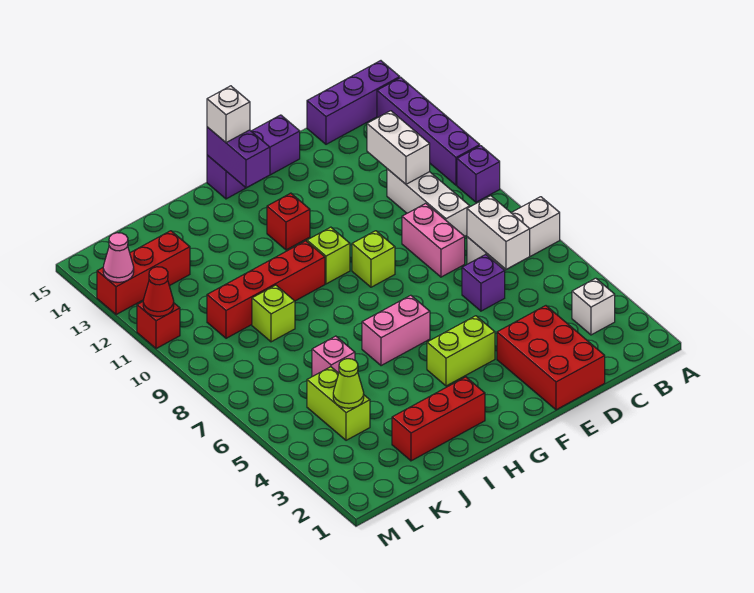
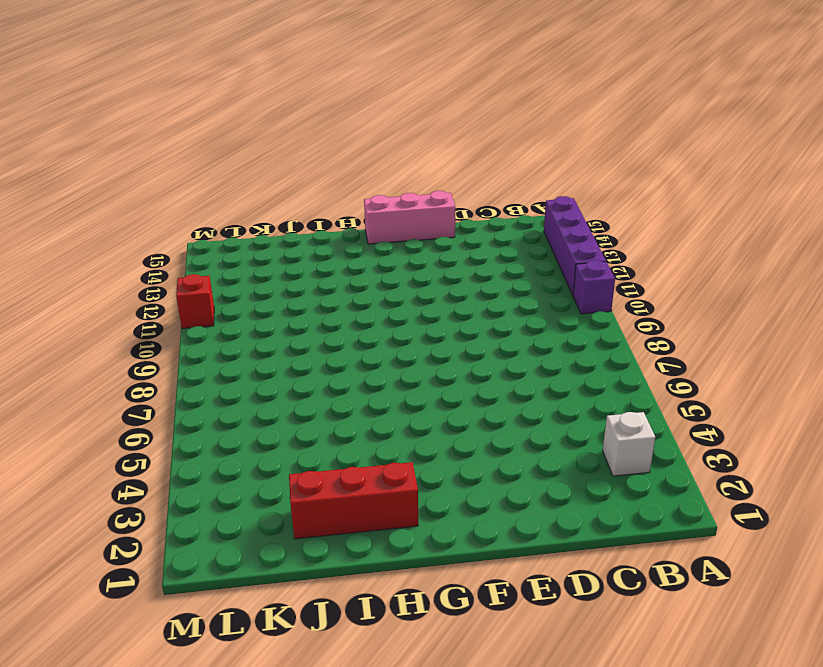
pink brick E15:G15 level 1 -> purple brick E15:G15 level 1
none -> white brick A7:C7 level 1
none -> purple brick A15:C15 level 1
none -> white brick C9:C11 level 1

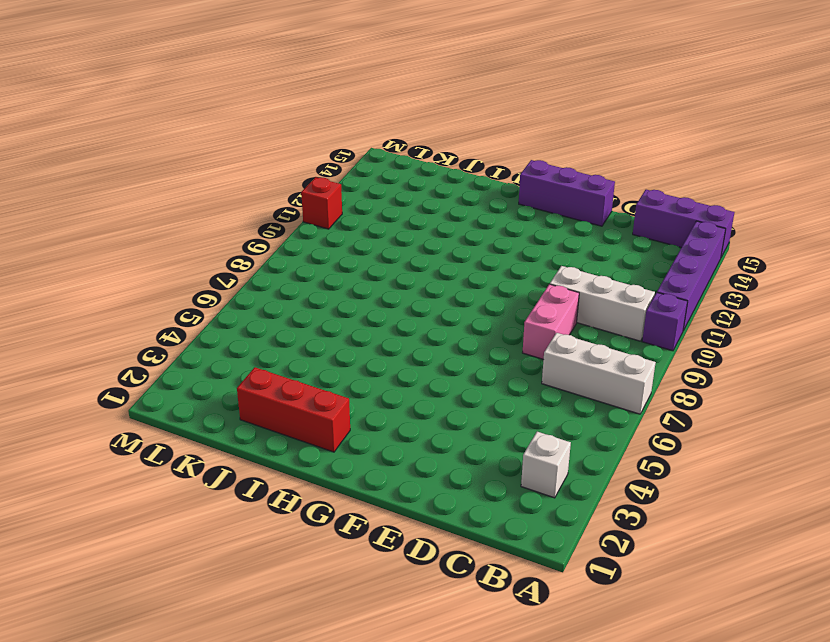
white brick B10:D10 level 1 -> white brick C9:C11 level 1
none -> red brick D1:E3 level 1
none -> purple brick D6 level 1
none -> lime brick F4:G4 level 1

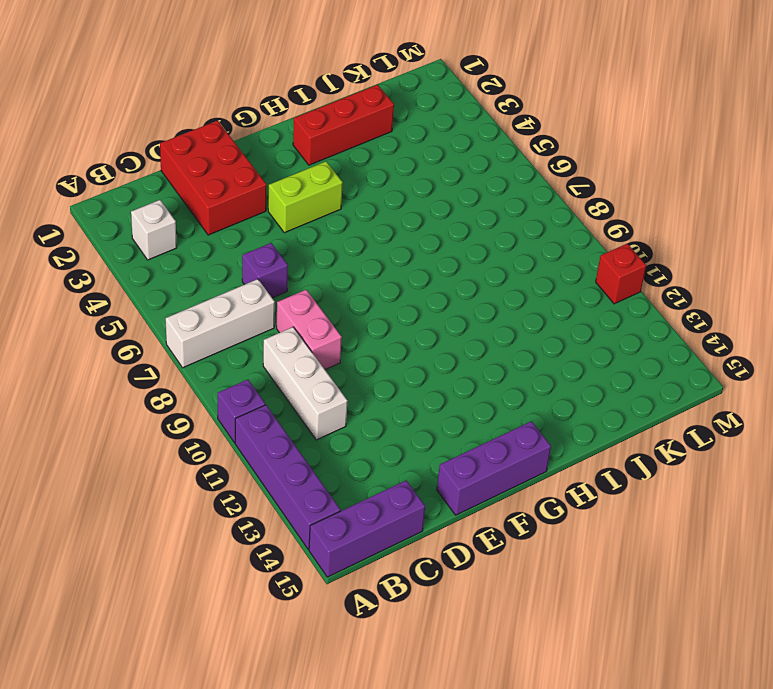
none -> lime brick F9 level 1
none -> pink brick G6:H6 level 1
none -> lime brick G10 level 1

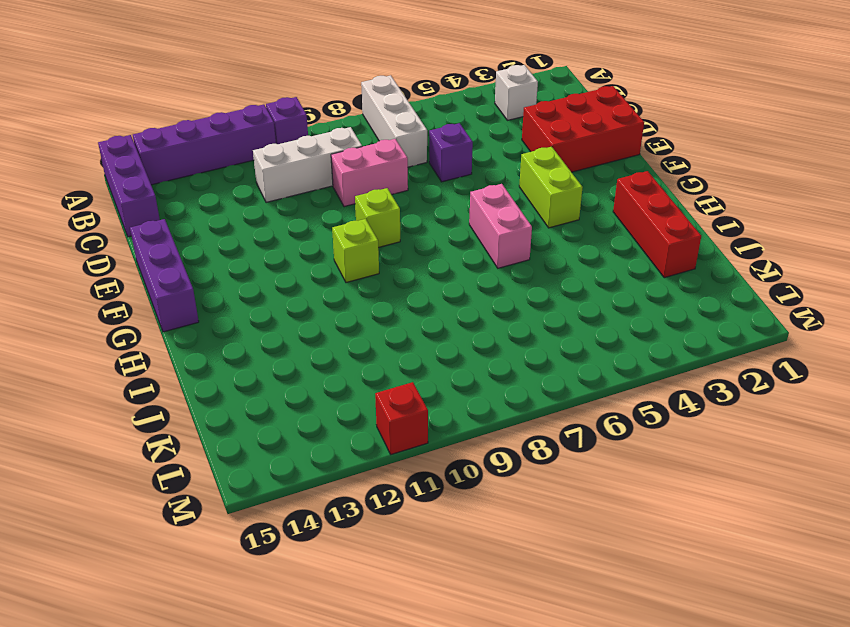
none -> red brick G12 level 1
none -> red brick H10:K10 level 1
none -> pink brick J6 level 1

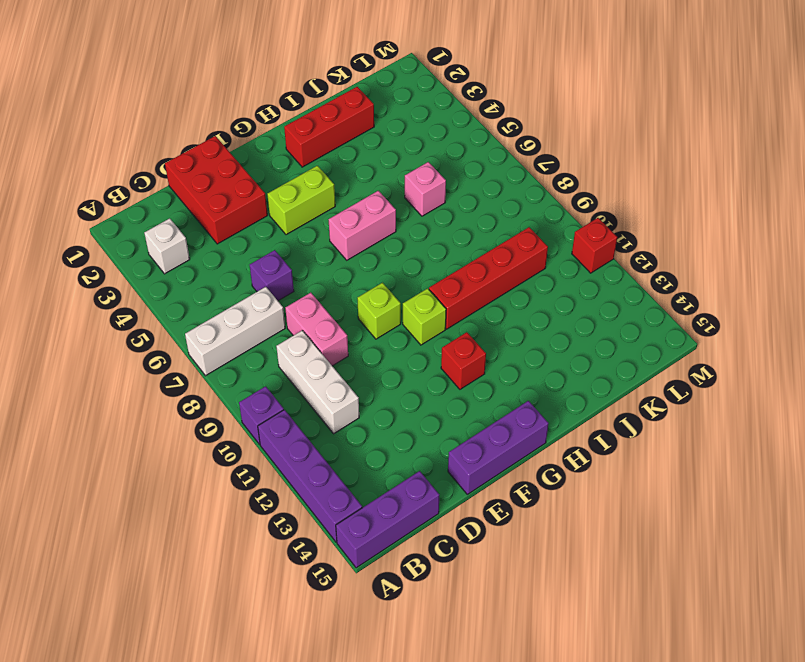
none -> lime brick J9 level 1
none -> lime brick K4:K5 level 1
none -> red brick K13:M13 level 1

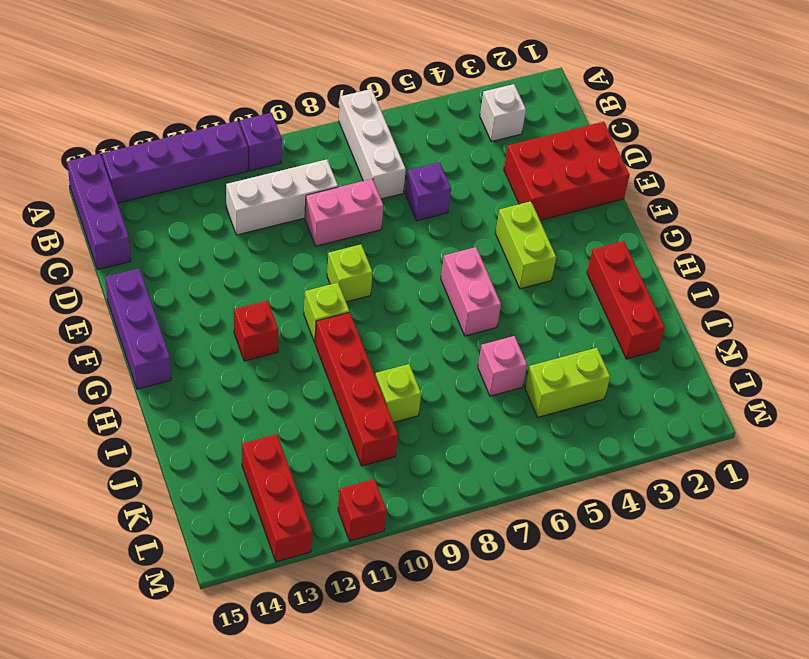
none -> white brick C6:C7 level 2
none -> white brick C11:C12 level 2
none -> purple brick G14:G15 level 2

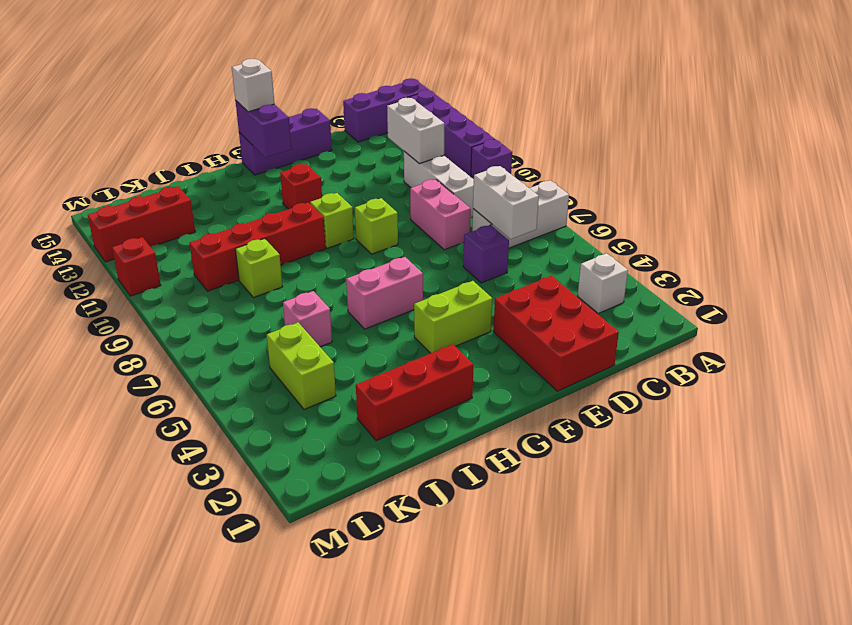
none -> lime cone K4 level 2
none -> red cone M11 level 2
none -> pink cone M13 level 2

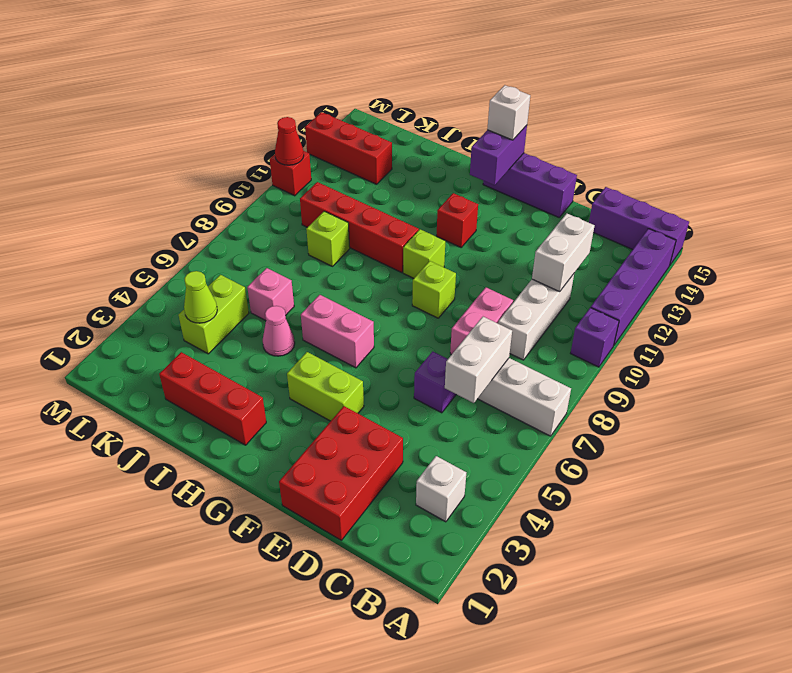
pink cone I5 level 1 -> pink cone M13 level 2

